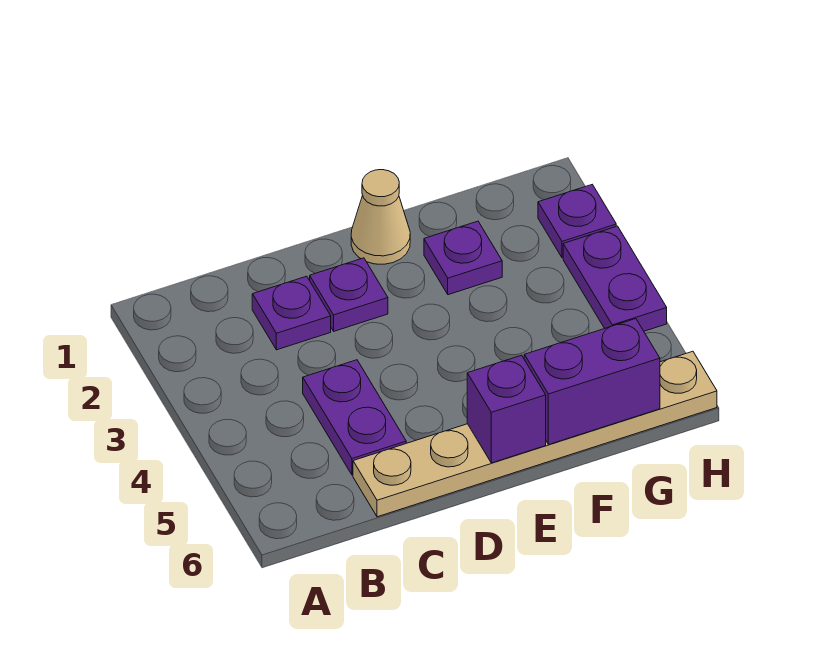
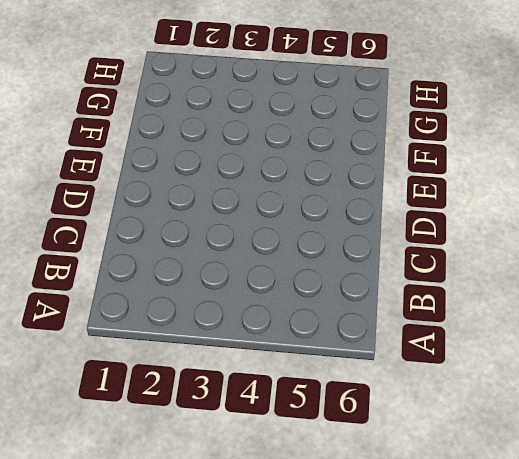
none -> purple plate C2 level 1
none -> purple plate C4:C5 level 1

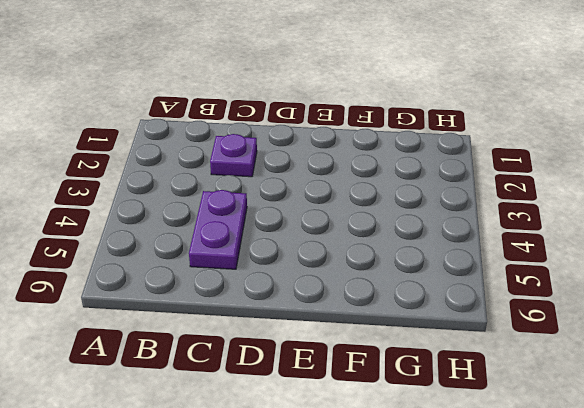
none -> tan plate C6:H6 level 1
none -> purple plate D2 level 1

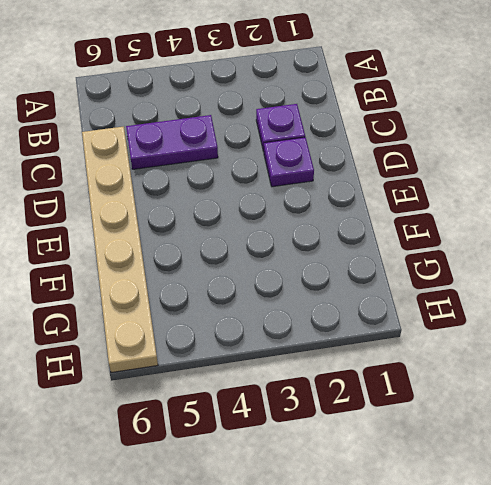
none -> tan cone E1 level 1
none -> purple plate F2 level 1

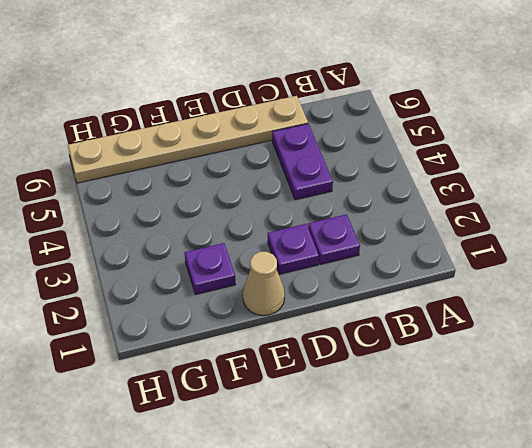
none -> purple plate H2 level 1
none -> purple plate H3:H4 level 1

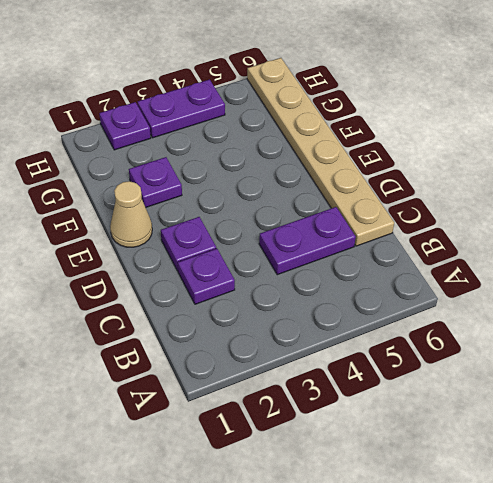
none -> purple brick E6 level 2
none -> purple brick F6:G6 level 2

